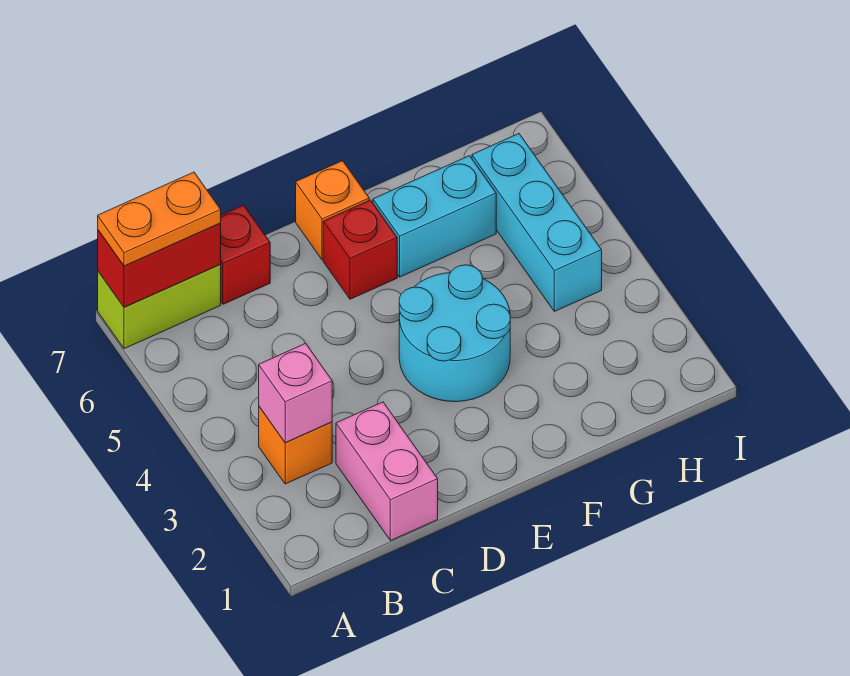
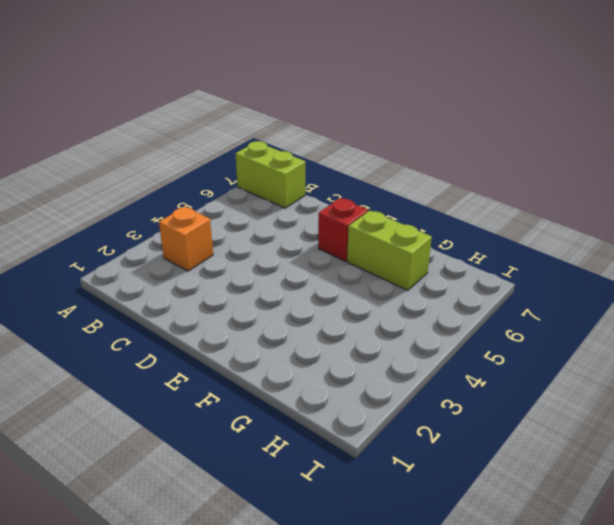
lime brick F6:G6 level 1 -> cyan brick F6:G6 level 1
none -> pink brick C1:C2 level 1
none -> red brick C7 level 1
none -> cyan round brick E3:F4 level 1

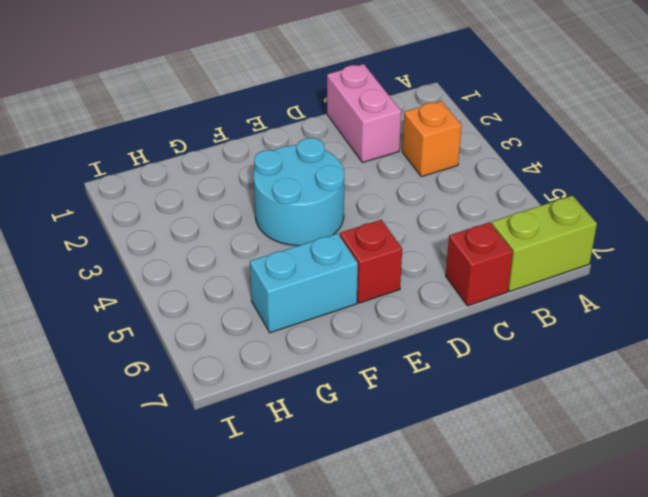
none -> orange brick E7 level 1
none -> cyan brick H4:H6 level 1
none -> red brick A7:B7 level 2

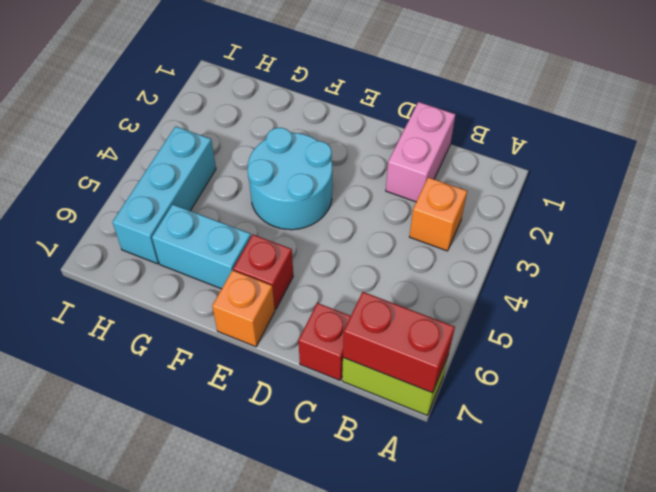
none -> pink brick B3 level 2
none -> orange plate A7:B7 level 3

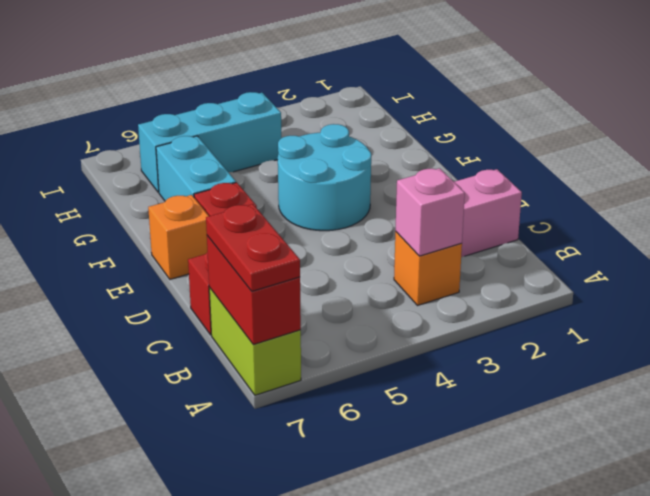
red plate A7:B7 level 3 -> orange plate A7:B7 level 3

